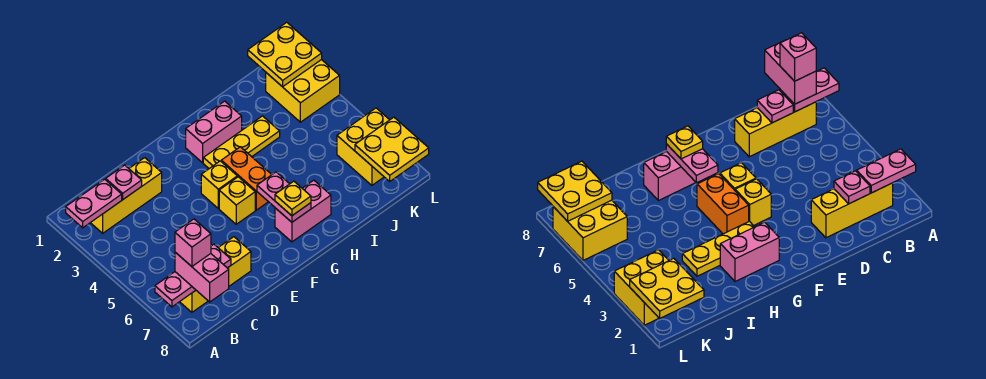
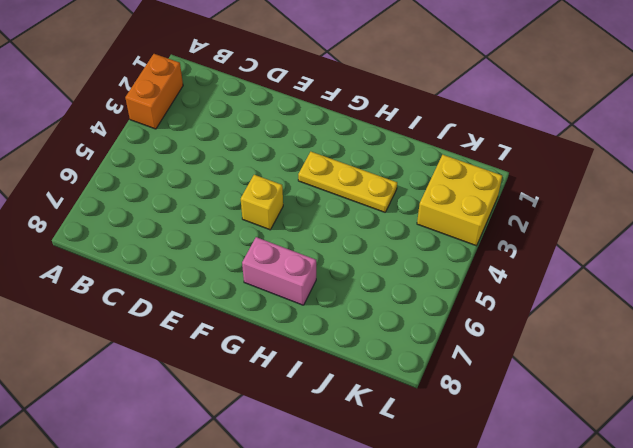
orange brick A2:A3 level 1 -> orange brick G4:G5 level 1
none -> yellow brick B2:D2 level 1
none -> yellow brick B7:D7 level 1
none -> yellow brick F4 level 1

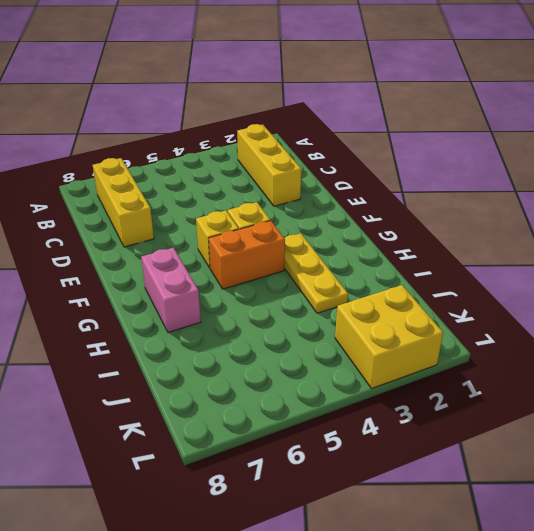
none -> pink brick G2:H2 level 1
none -> yellow brick K6:L7 level 1
none -> pink plate A2:B2 level 2

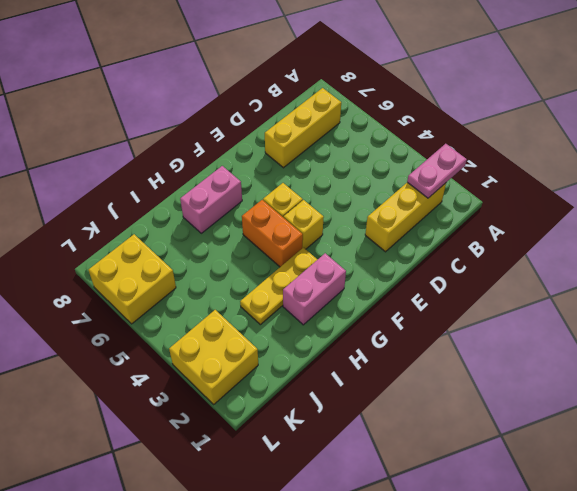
none -> pink plate A7:B7 level 2
none -> pink plate C2 level 2
none -> pink plate C7 level 2

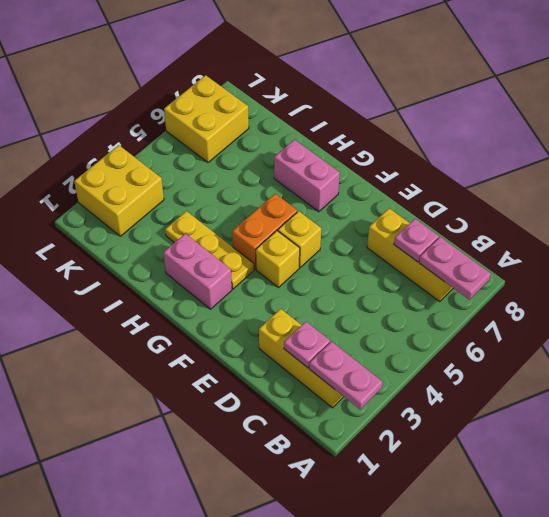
none -> pink plate G6:G7 level 2
none -> yellow plate K1:L2 level 2
none -> yellow plate K7:L8 level 2

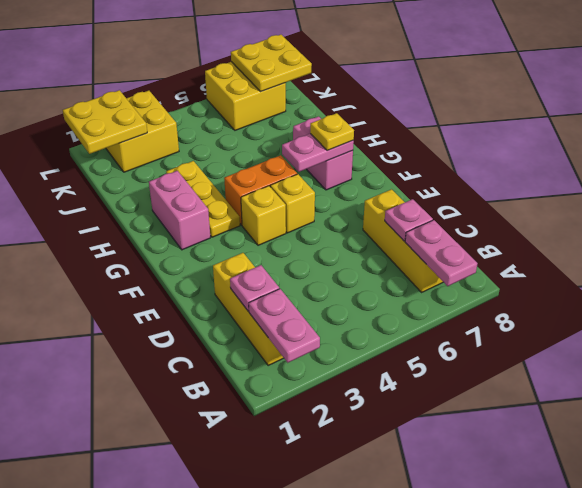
none -> pink brick B7:B8 level 3
none -> pink brick B7 level 4

